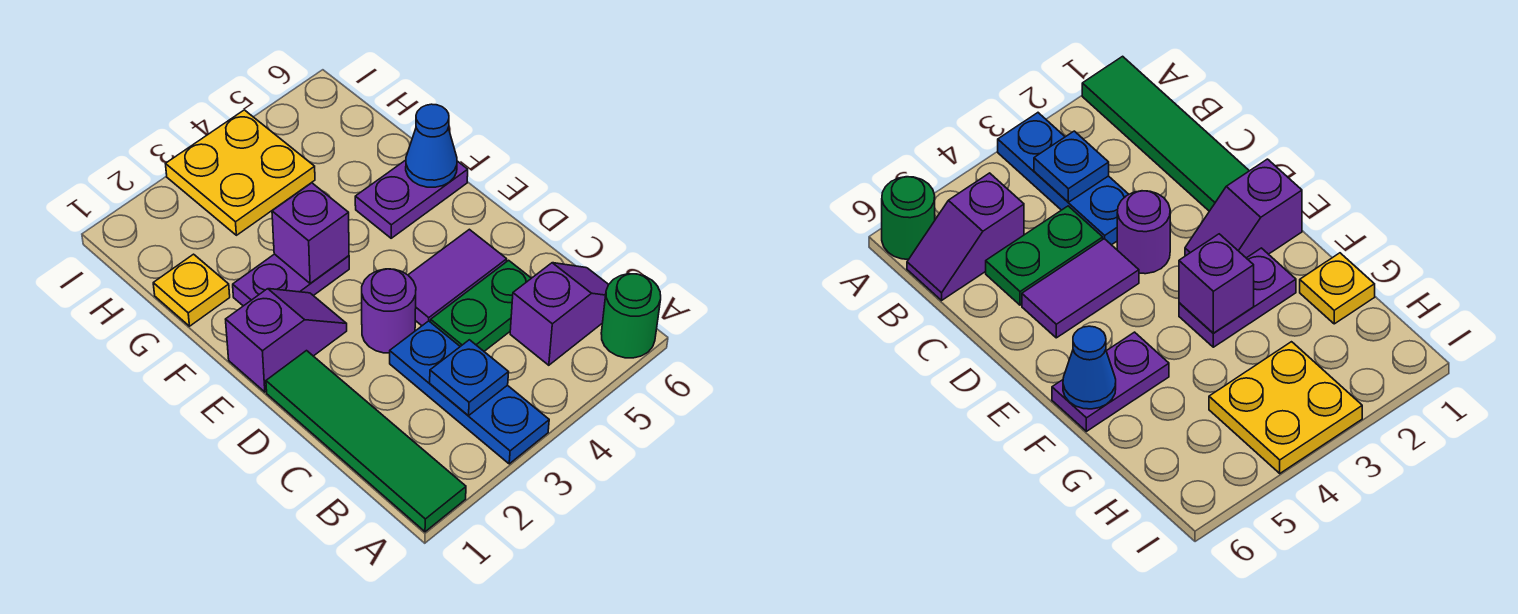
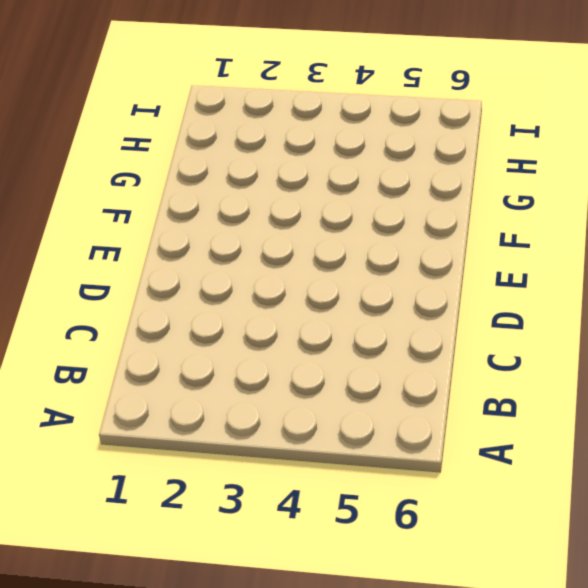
none -> green tile A1:D1 level 1
none -> blue plate A3:C3 level 1
none -> green round brick A6 level 1

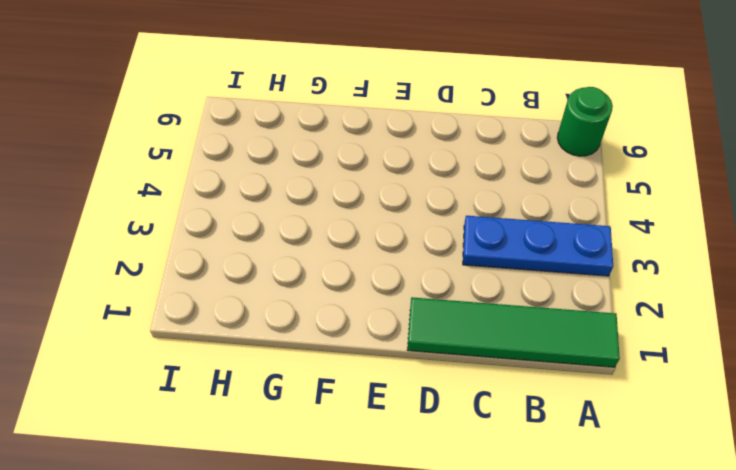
none -> purple slope B5:B6 level 1 top 5
none -> green plate C4:C5 level 1
none -> purple round brick D3 level 1

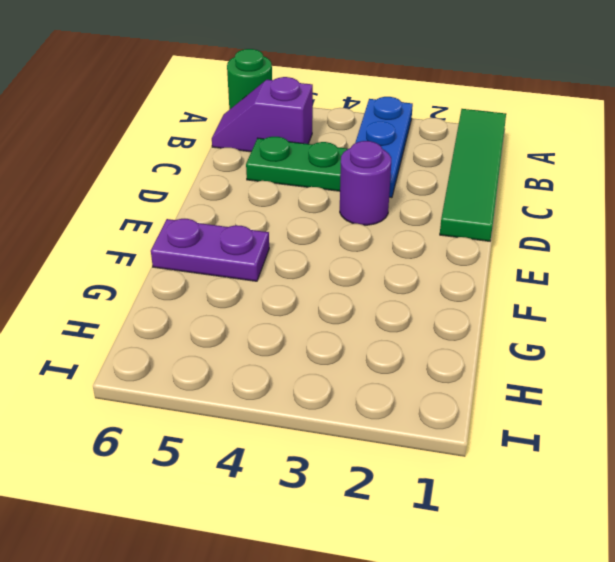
none -> purple tile D4:D5 level 1
none -> purple slope E1:E2 level 1 top 1
none -> purple plate F2:F3 level 1

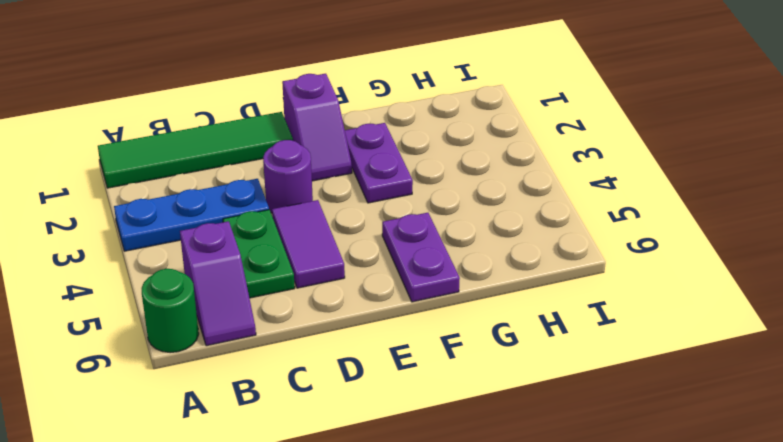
none -> yellow plate G1 level 1
none -> yellow plate H3:I4 level 1
none -> blue plate B3 level 2

